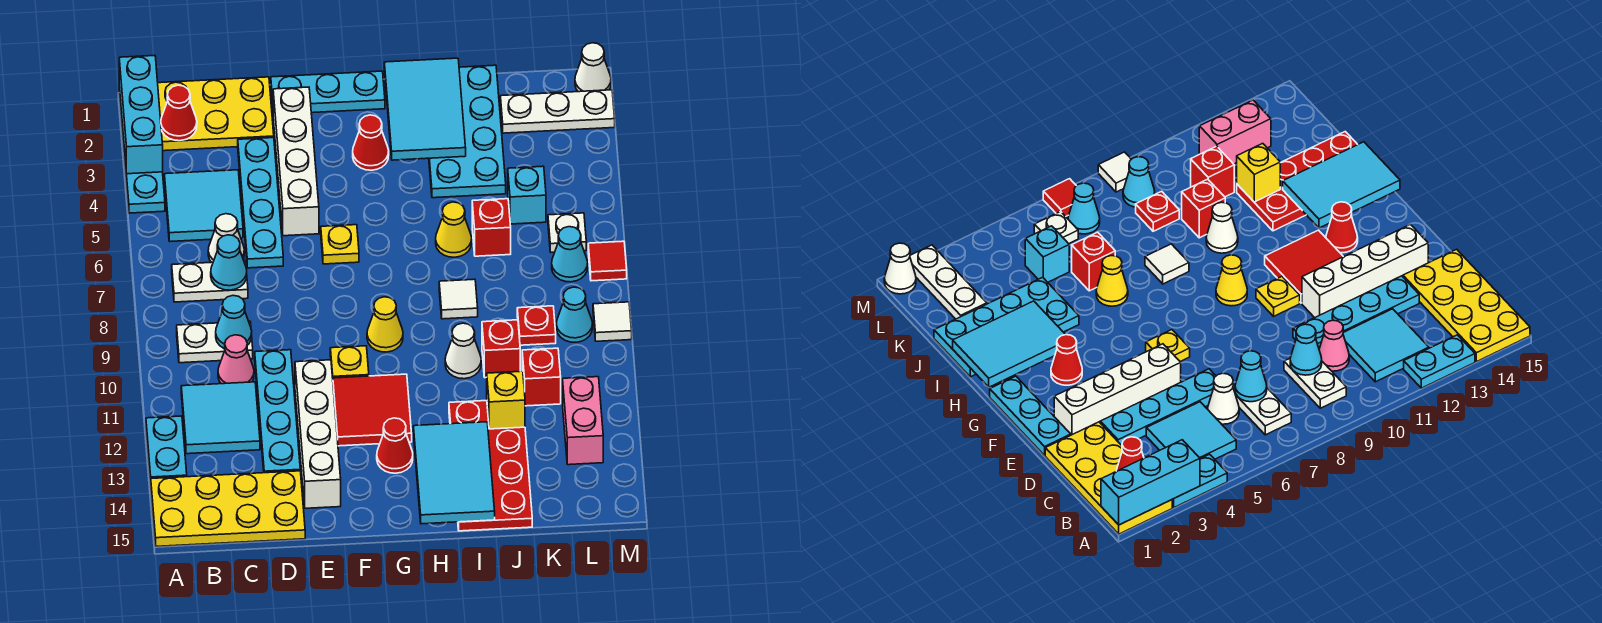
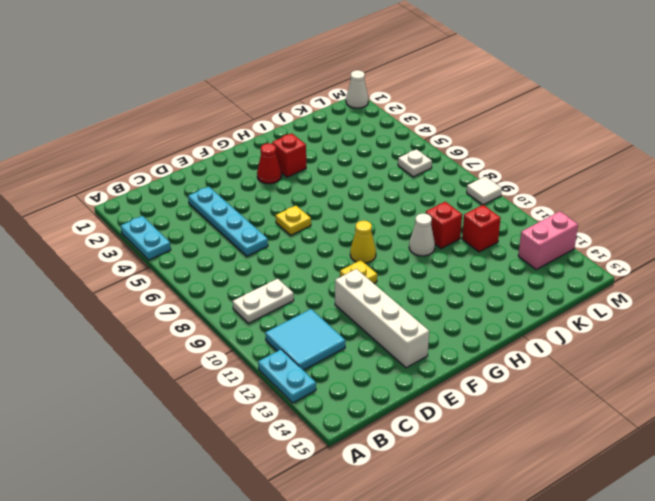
red brick H3 level 1 -> red brick J6 level 1
pink brick L13:M13 level 1 -> pink brick L12:L13 level 1
none -> yellow plate A1:D2 level 1
none -> yellow plate A14:D15 level 1
none -> cyan tile B4:C5 level 1
none -> white plate B7:C7 level 1

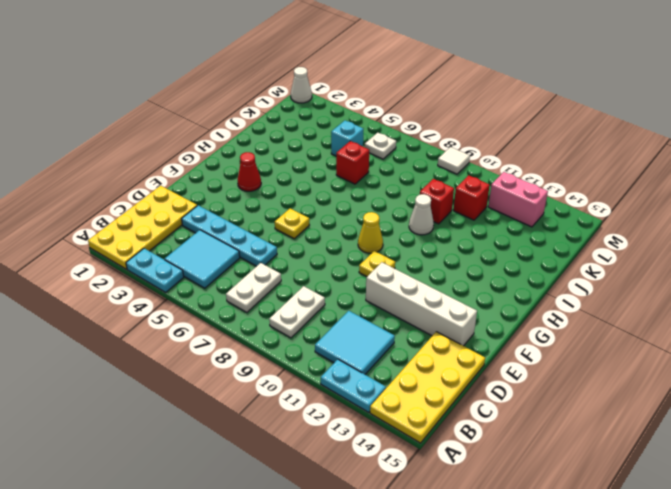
none -> white cone C6 level 1
none -> pink cone C10 level 1
none -> cyan plate D10:D13 level 1
none -> cyan plate E1:G1 level 1

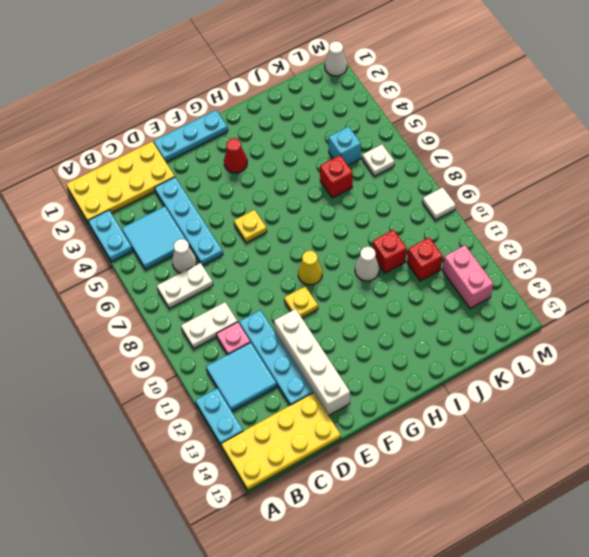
pink plate C10 level 1 -> pink cone C10 level 1
none -> white brick E2:E5 level 1
none -> red tile F11:G12 level 1
none -> red cone G13 level 1
none -> cyan plate I1:J4 level 1

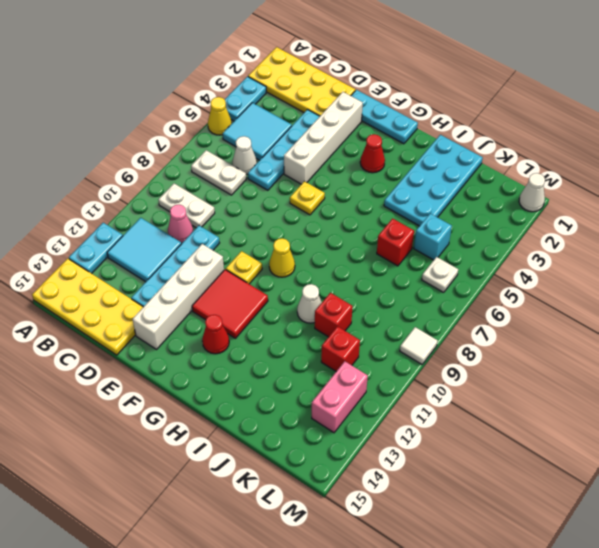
yellow cone A5 level 1 -> yellow cone I6 level 1
none -> white tile I8 level 1
none -> red plate I12:J15 level 1
none -> white plate K2:M2 level 1
none -> red plate K9 level 1

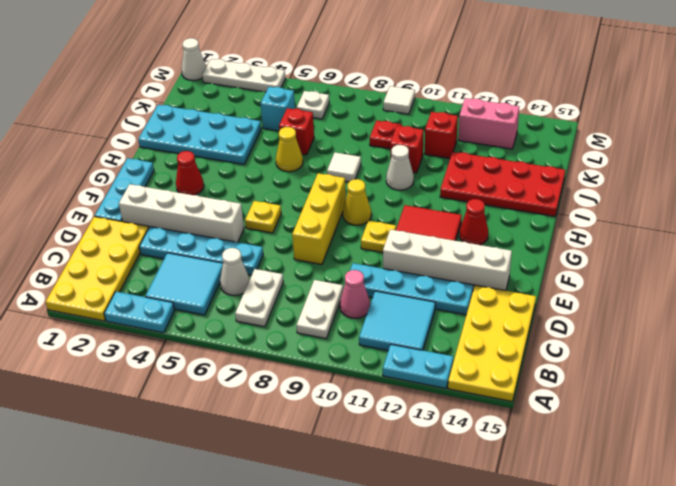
yellow brick E8:G8 level 1 -> none
white plate M2:M4 level 1 -> white plate K2:M2 level 1
none -> cyan cone L7 level 1
none -> cyan cone L9 level 1
none -> red tile M7 level 1
none -> cyan brick A1:A3 level 2

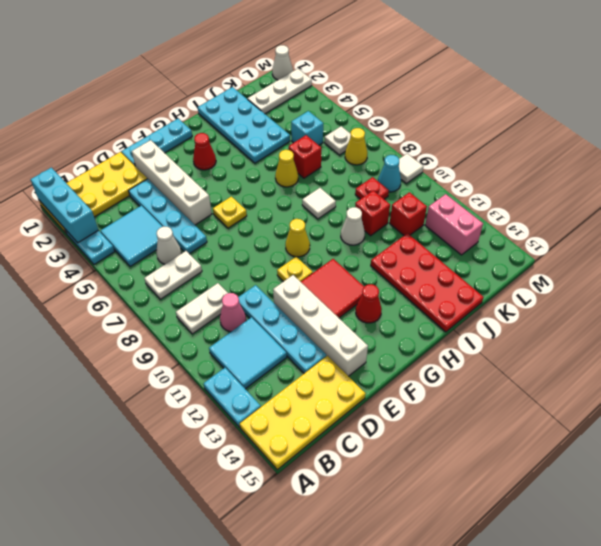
yellow cone L7 level 1 -> cyan cone L7 level 1
none -> red tile M7 level 1
none -> red cone B2 level 2
none -> cyan cone C7 level 2
none -> cyan cone C9 level 2

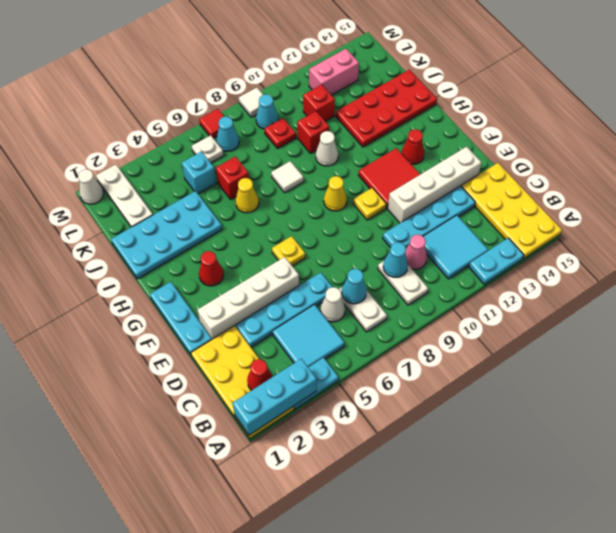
none -> cyan tile H1:I3 level 2
none -> cyan tile H13:I15 level 2
none -> yellow brick J12 level 2

